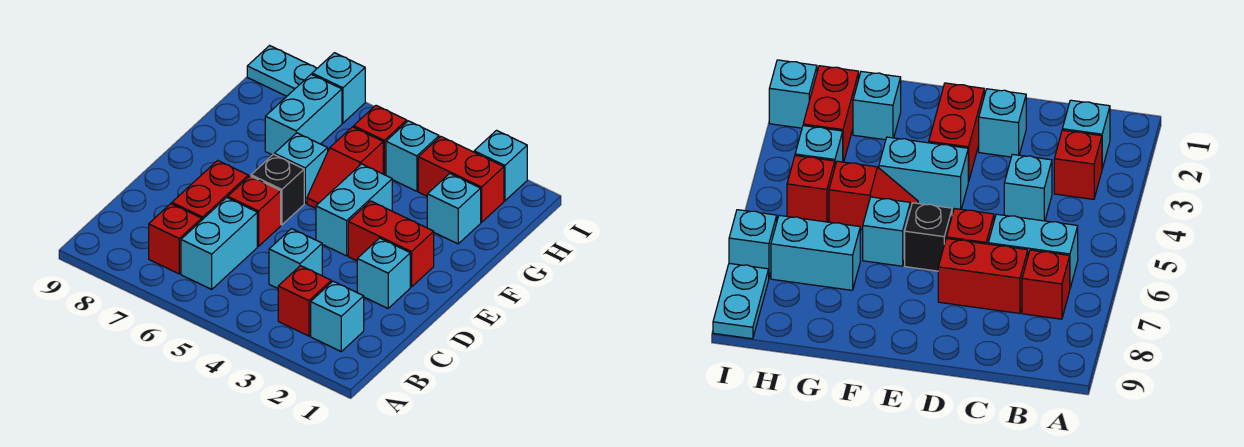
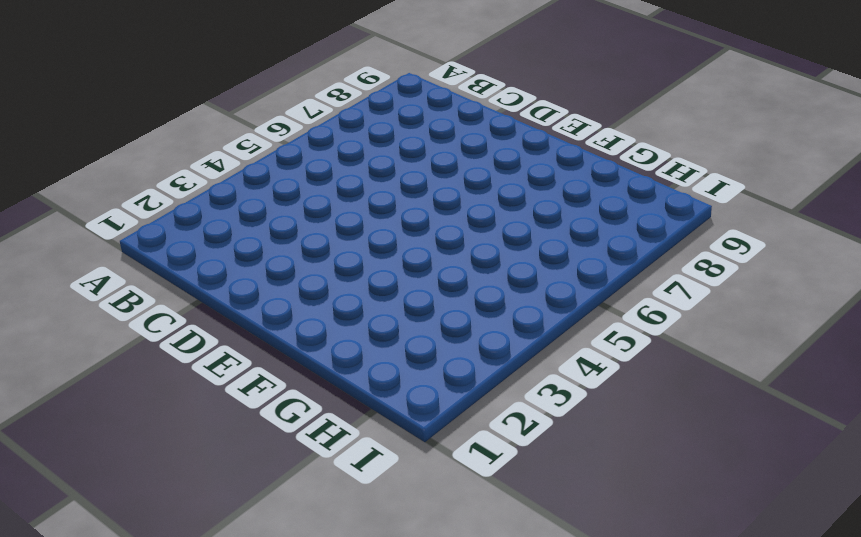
none -> cyan brick B2 level 1
none -> red brick B3 level 1
none -> cyan brick B6:C6 level 1

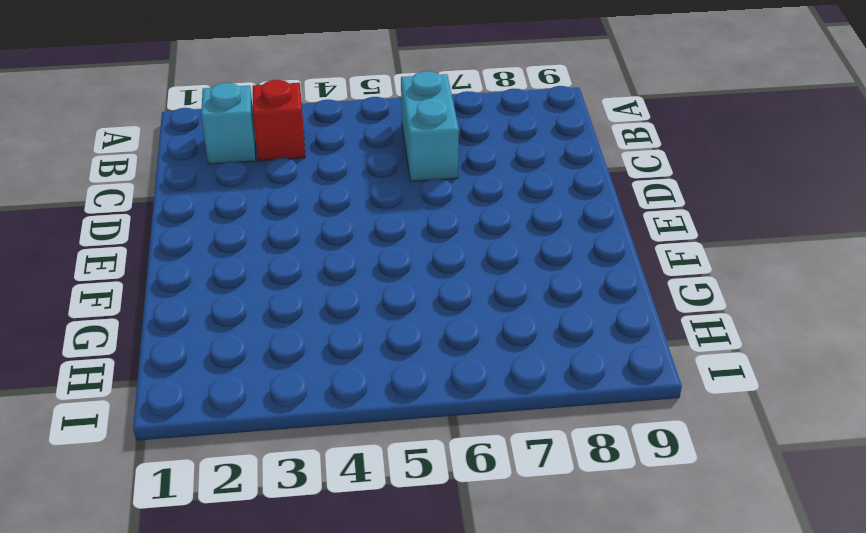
none -> red brick B7 level 1
none -> cyan brick C4 level 1
none -> red brick C7:D7 level 1

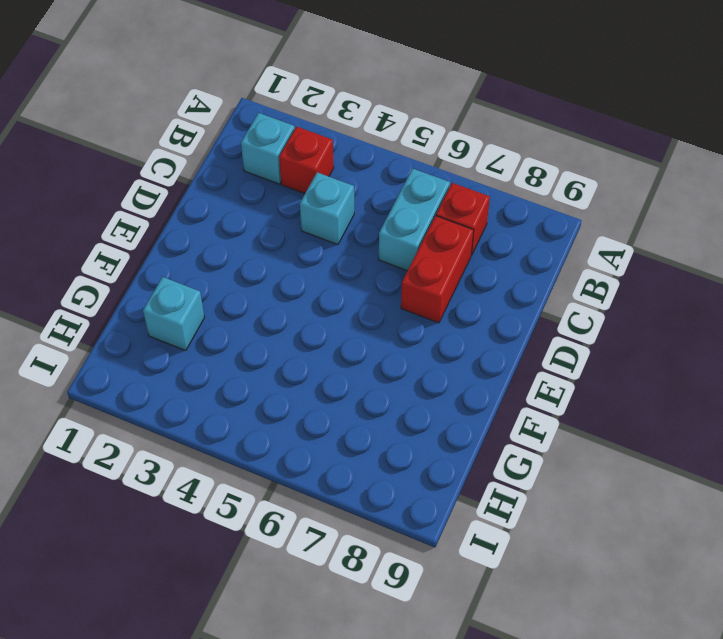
none -> cyan brick D2 level 1
none -> red brick D6 level 1
none -> red brick E2:E3 level 1

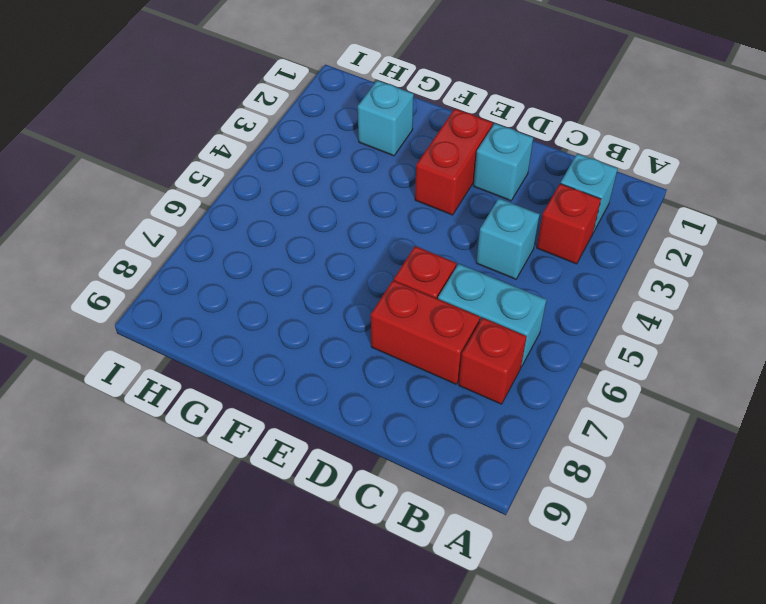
none -> cyan brick E4:F4 level 1
none -> black brick E6 level 1
none -> red slope F5:G5 level 1 top G

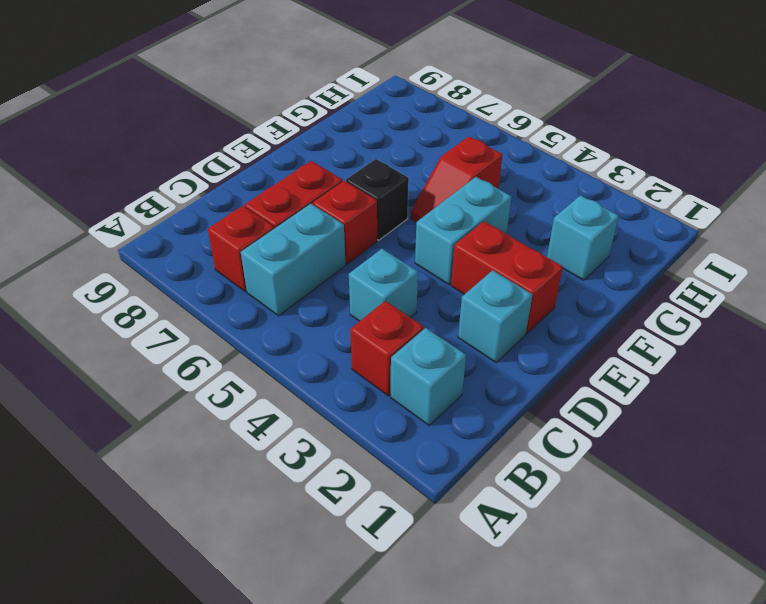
none -> cyan brick F6 level 1
none -> cyan brick G7:H7 level 1
none -> red brick H2:H3 level 1

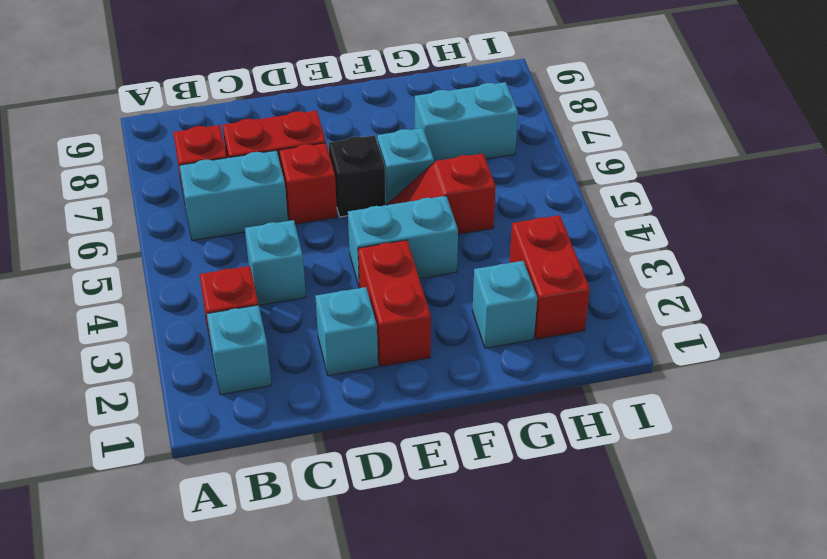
none -> cyan brick H4 level 1
none -> red brick H5 level 1
none -> cyan brick I2 level 1

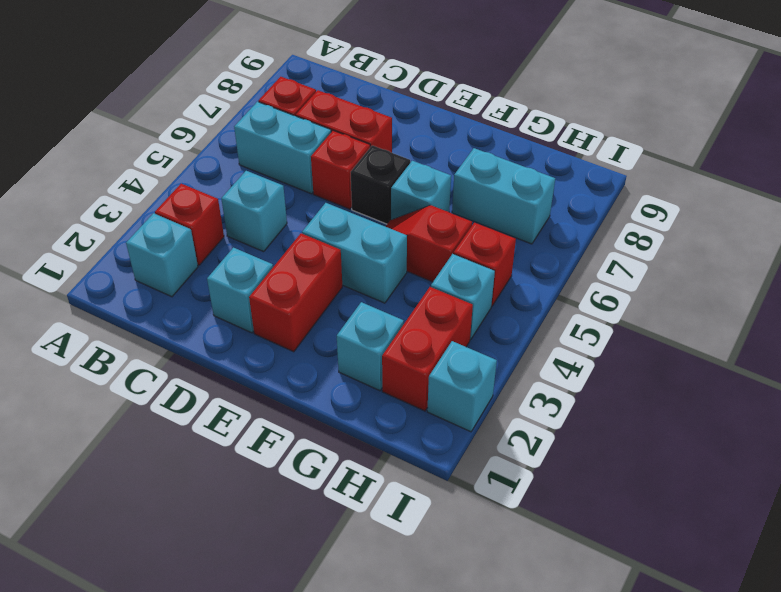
none -> cyan brick I7 level 1
none -> cyan plate I8:I9 level 1

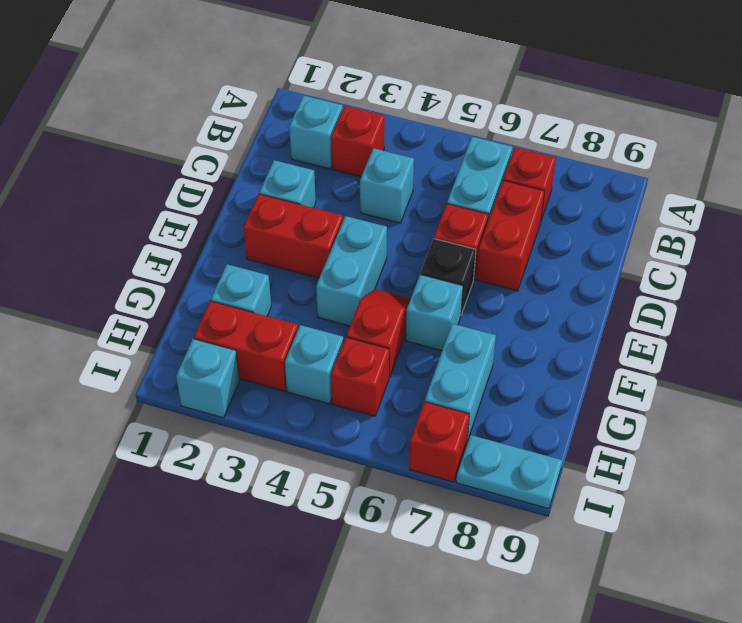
red brick I7 level 1 -> cyan brick I7 level 1

